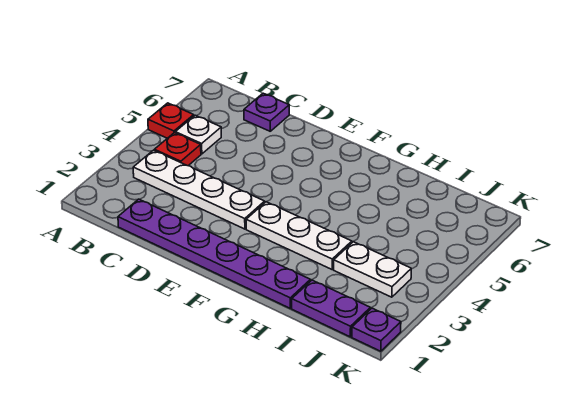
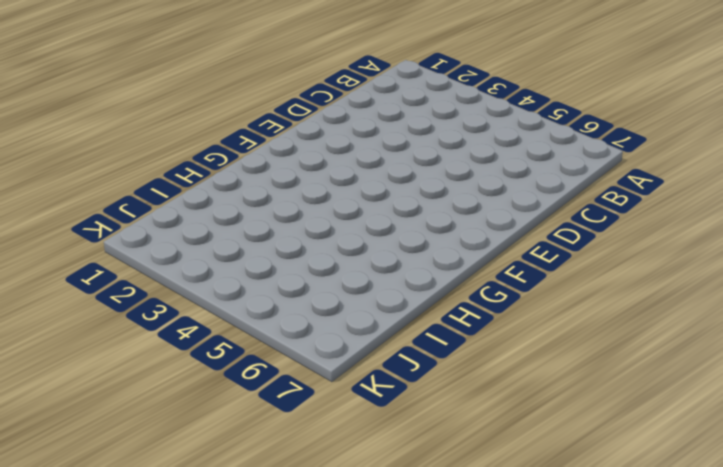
none -> red plate A5 level 1
none -> white plate B3:E3 level 1

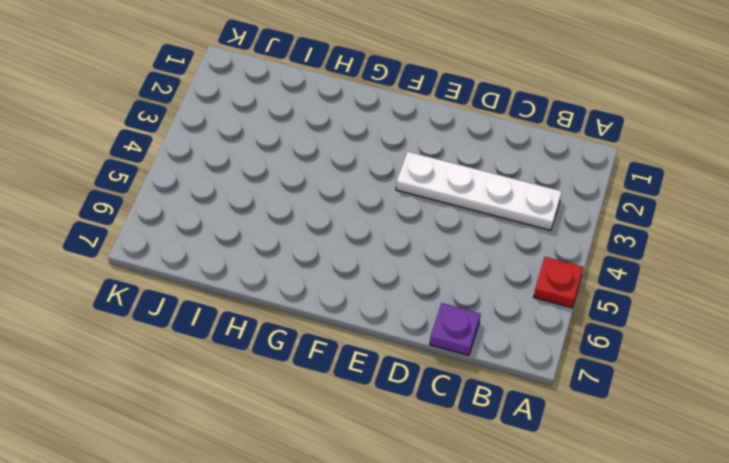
none -> red plate B4 level 1
none -> white plate B5 level 1

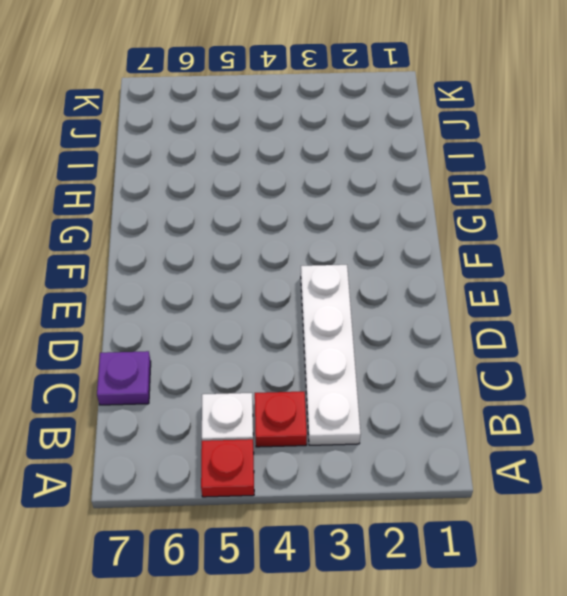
none -> purple plate C1:H1 level 1
none -> white plate F3:H3 level 1

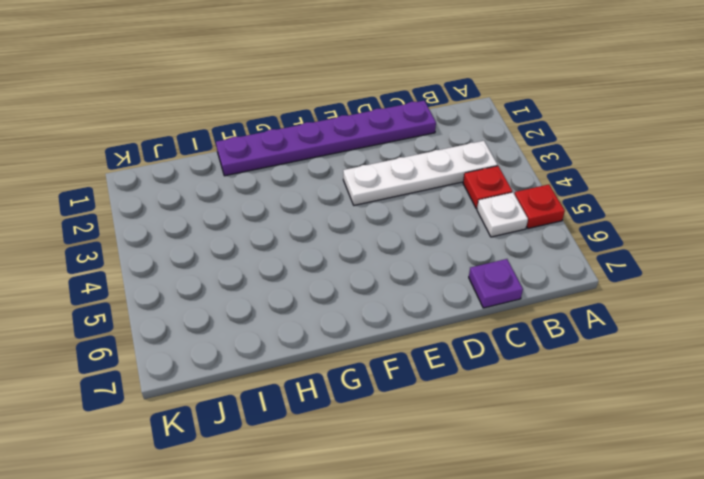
none -> white plate F3:H3 level 1
none -> purple plate I1:J1 level 1

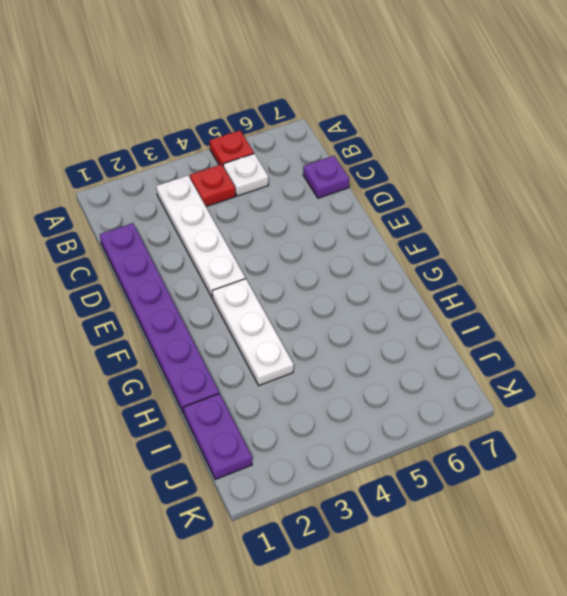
none -> white plate I3:J3 level 1
none -> purple plate K1 level 1

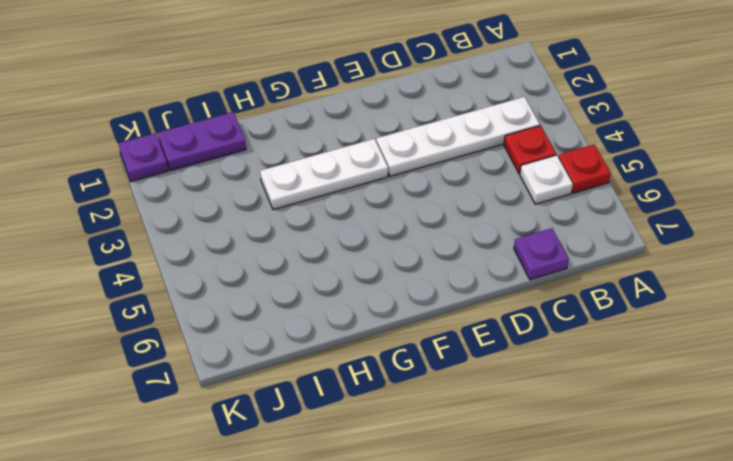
none -> purple plate C1:H1 level 1
none -> white plate I3:J3 level 1

